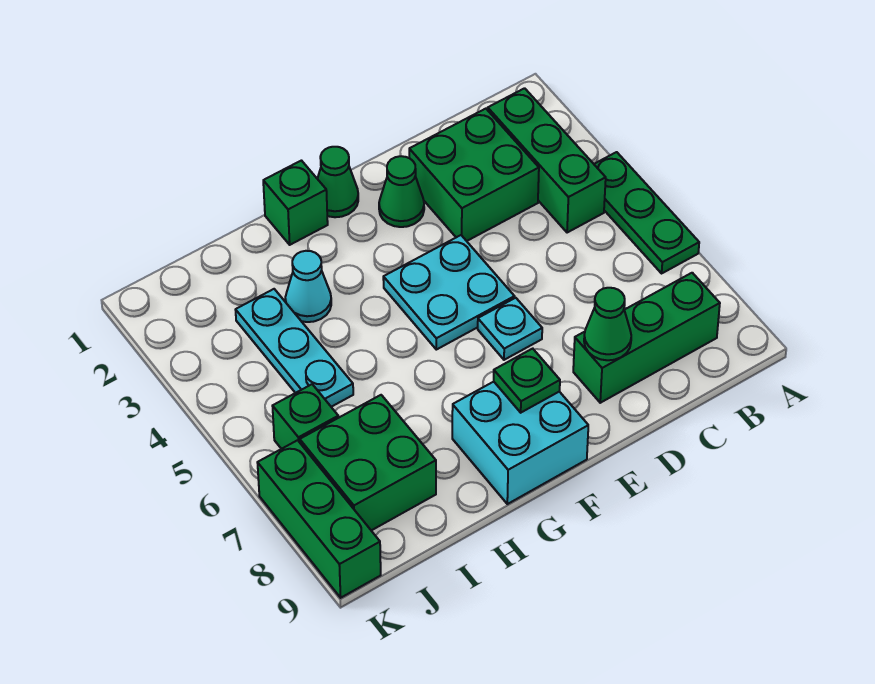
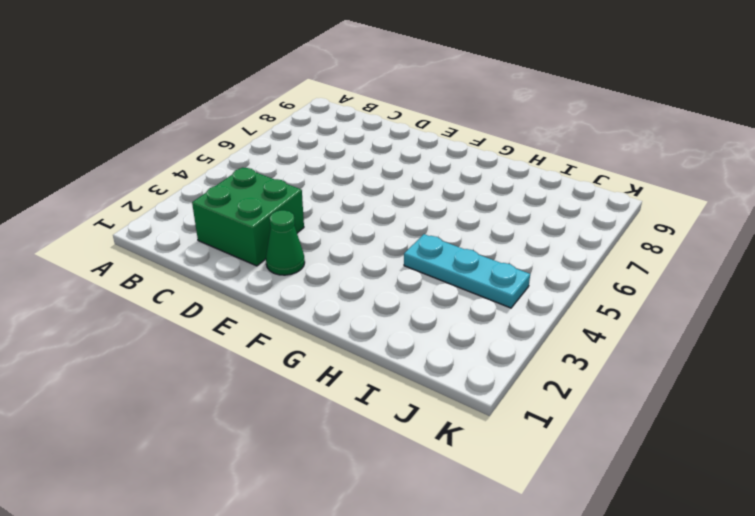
cyan plate H4:J4 level 1 -> cyan plate I3:I5 level 1
none -> green plate A4:A6 level 1
none -> green brick B2:B4 level 1
none -> green brick B8:D8 level 1

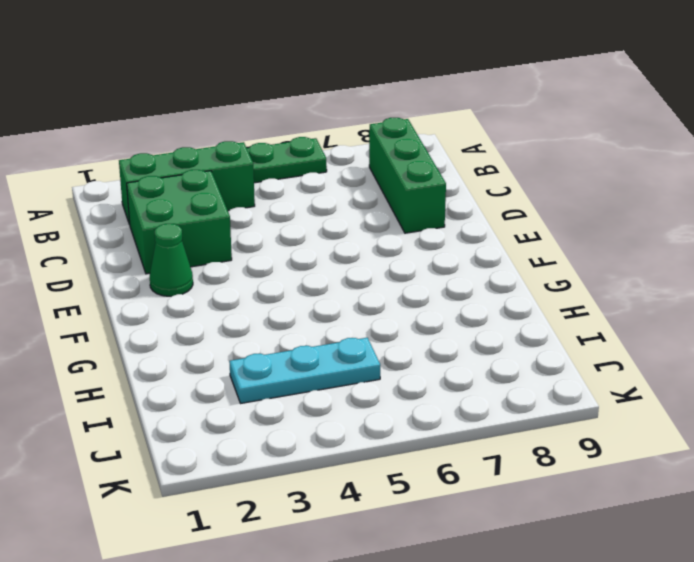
none -> cyan plate E4:F5 level 1
none -> cyan plate E6 level 1
none -> green cone F1 level 1

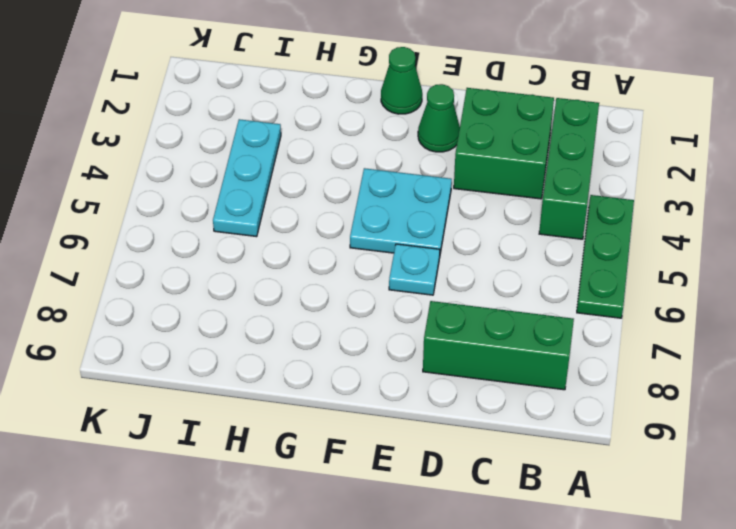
none -> cyan brick F8:G9 level 1
none -> green brick G1 level 1
none -> cyan cone H3 level 1

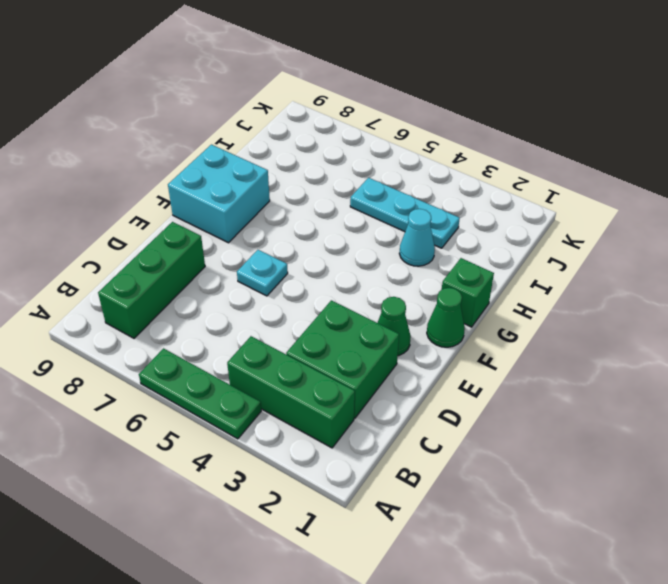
none -> cyan plate E4:F5 level 1
none -> green brick I7:J8 level 1
none -> green brick J6 level 1

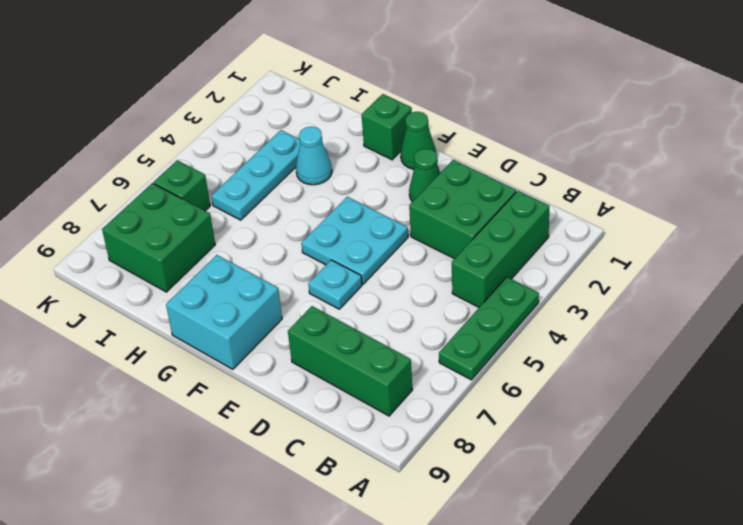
none -> green brick K7:K9 level 1
none -> green cone D8 level 2
none -> green plate F8 level 2

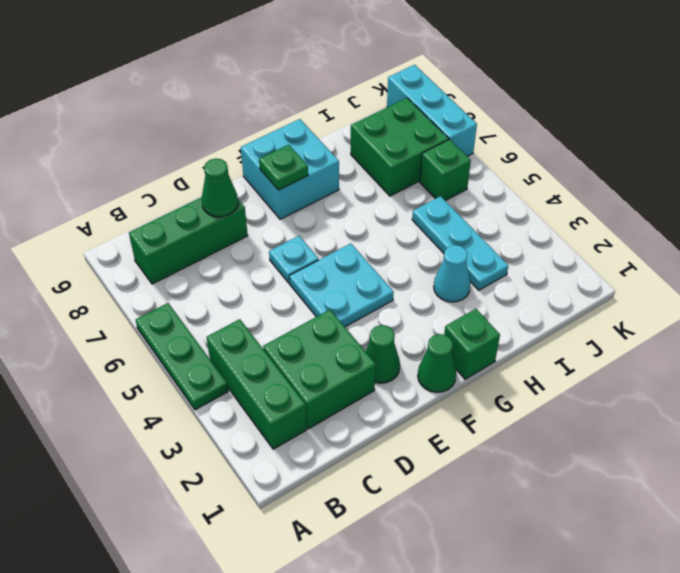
cyan brick K7:K9 level 1 -> green brick K7:K9 level 1

